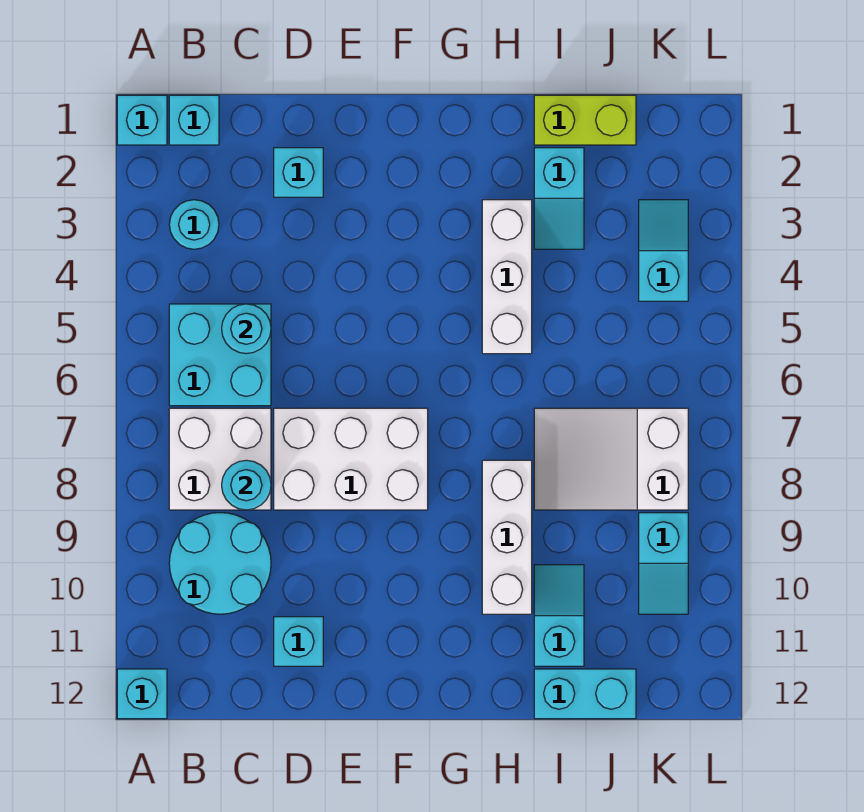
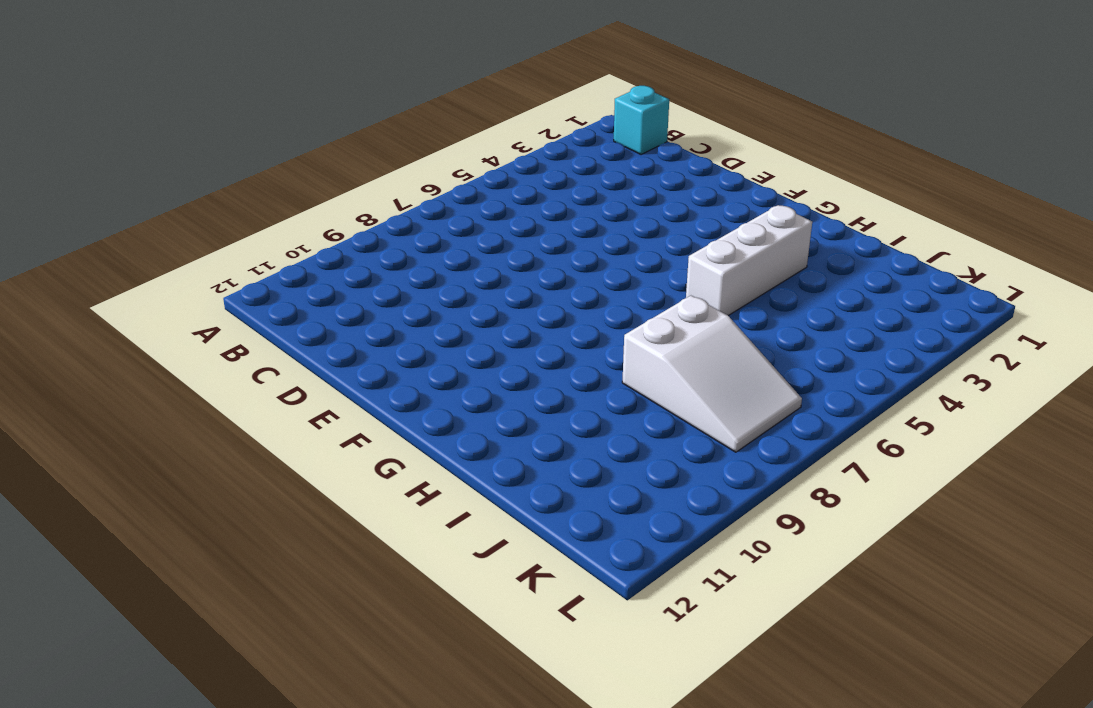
white slope I7:K8 level 1 top I -> white slope I7:K8 level 1 top K
none -> cyan brick A1 level 1
none -> cyan brick A12 level 1
none -> cyan round brick B3 level 1

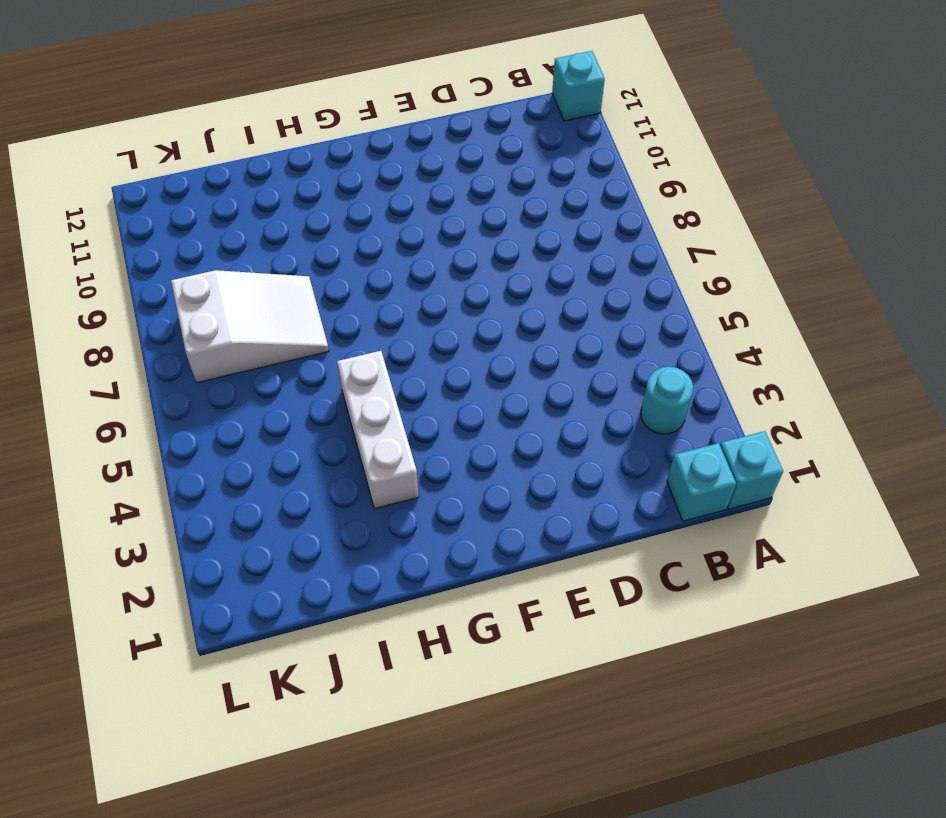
none -> cyan brick B5:C6 level 1
none -> white brick B7:C8 level 1
none -> cyan round brick B9:C10 level 1

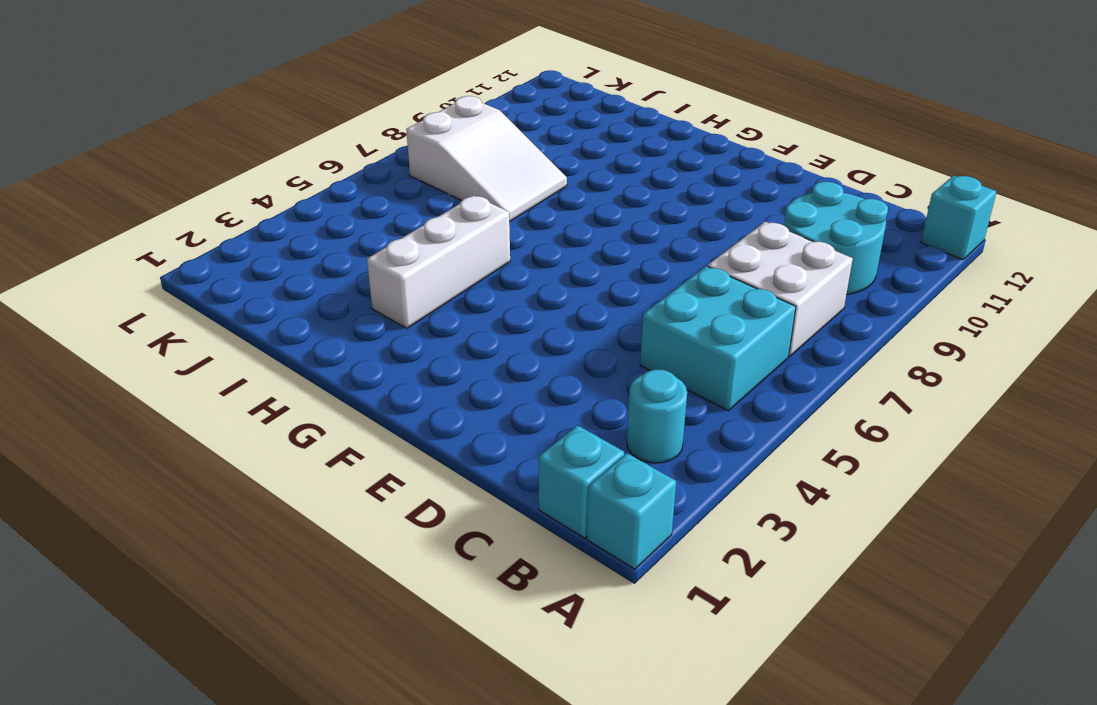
none -> cyan brick D2 level 1
none -> white brick D7:F8 level 1
none -> cyan brick D11 level 1

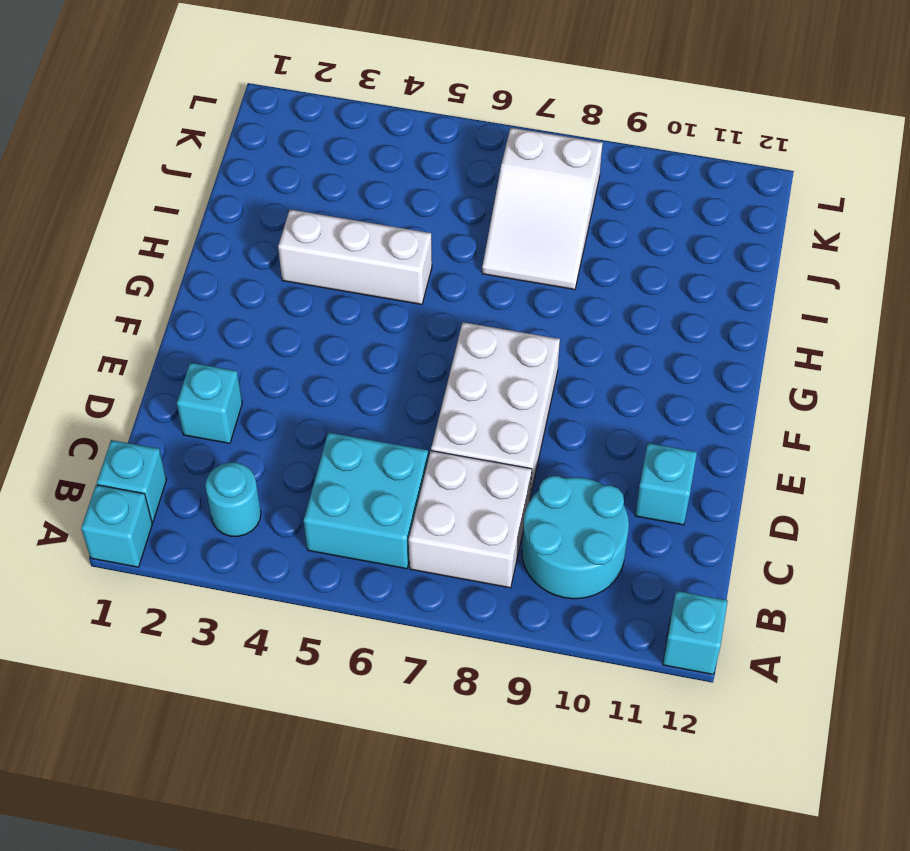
none -> white brick H8:H10 level 1
none -> lime brick I1:J1 level 1
none -> cyan slope I2:I3 level 1 top 2

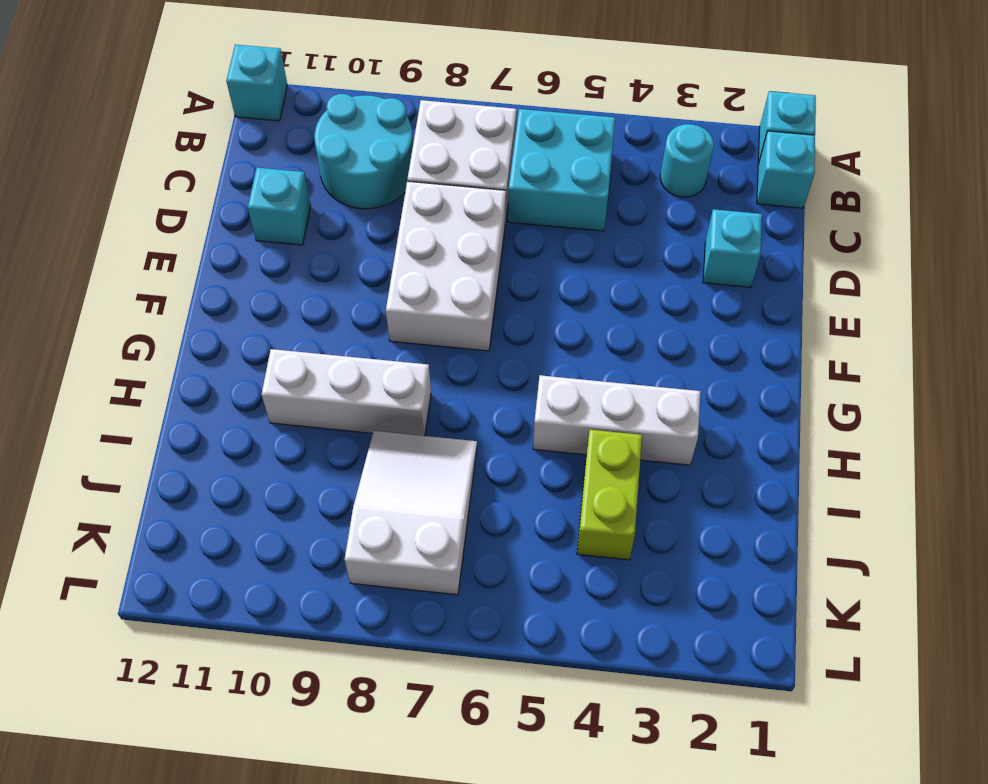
lime brick I4:J4 level 1 -> lime brick I1:J1 level 1
none -> cyan slope I2:I3 level 1 top 2
none -> cyan slope I10:I11 level 1 top 11
none -> cyan brick I12:J12 level 1

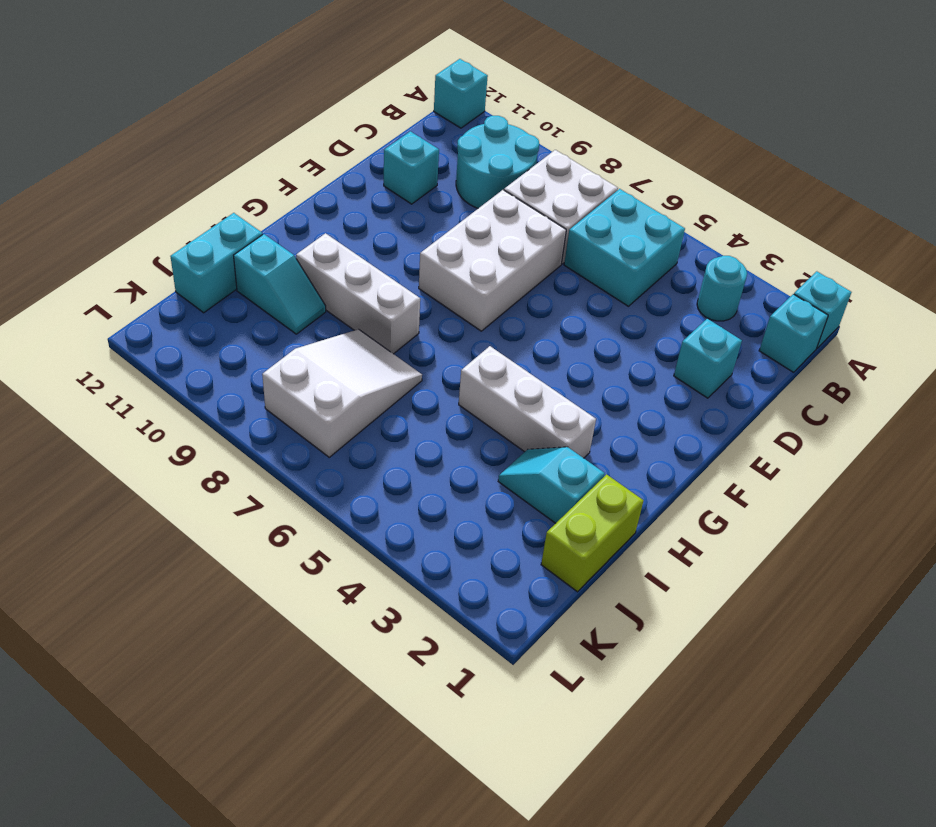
none -> cyan slope K3:K4 level 1 top 4
none -> cyan slope K9:K10 level 1 top 9
none -> cyan round brick C5 level 2

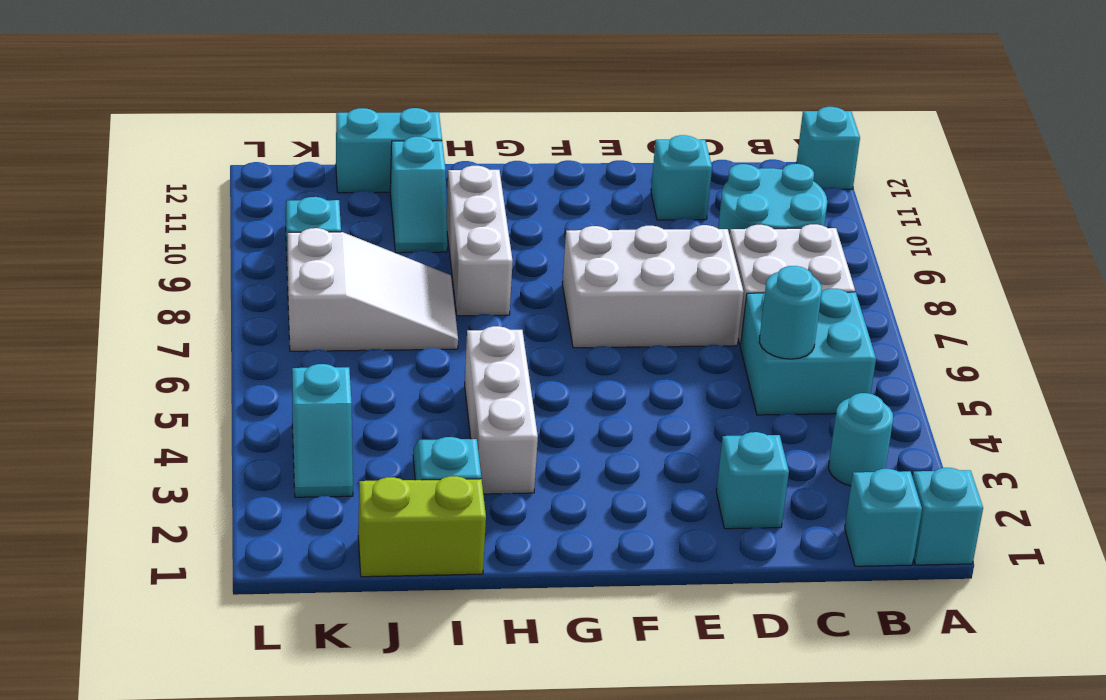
none -> cyan round brick C8 level 2

